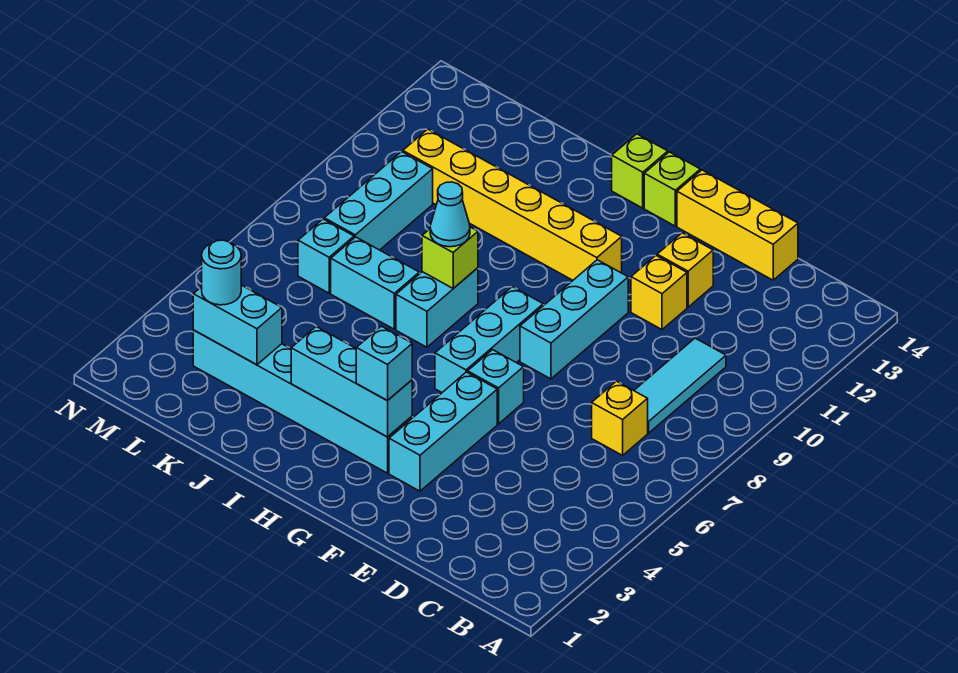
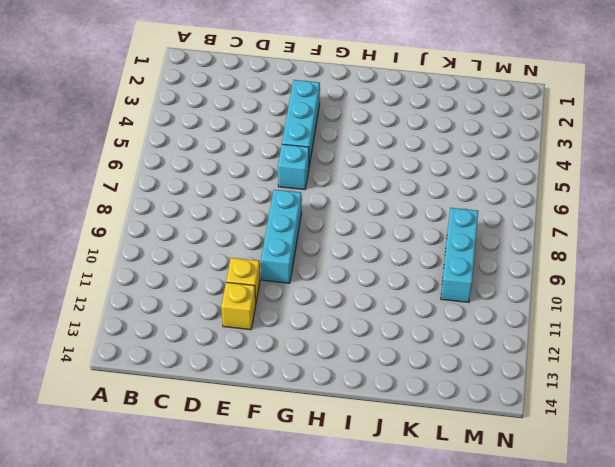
none -> yellow brick C7 level 1
none -> cyan tile C8:C10 level 1
none -> yellow brick D14:F14 level 1

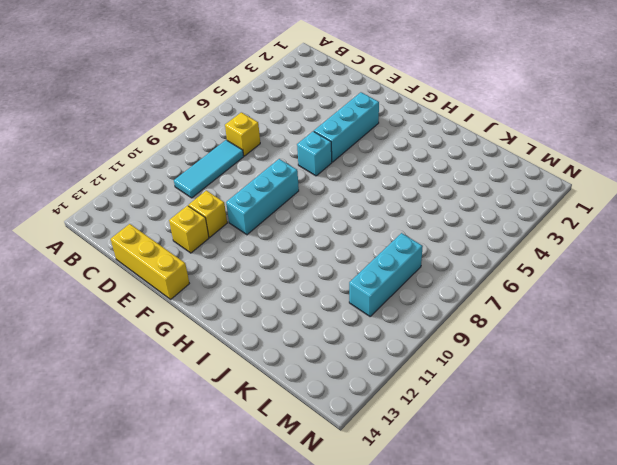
none -> cyan brick G3:L3 level 1
none -> cyan brick G6:G8 level 1
none -> yellow brick G11:L11 level 1

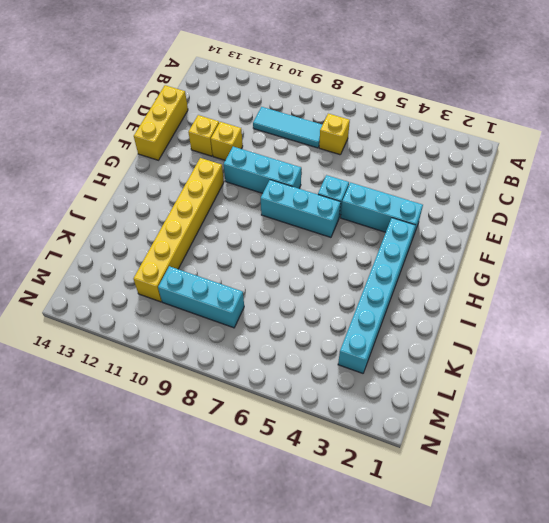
none -> lime brick G14 level 1
none -> lime brick H14 level 1
none -> cyan brick I7:I8 level 1

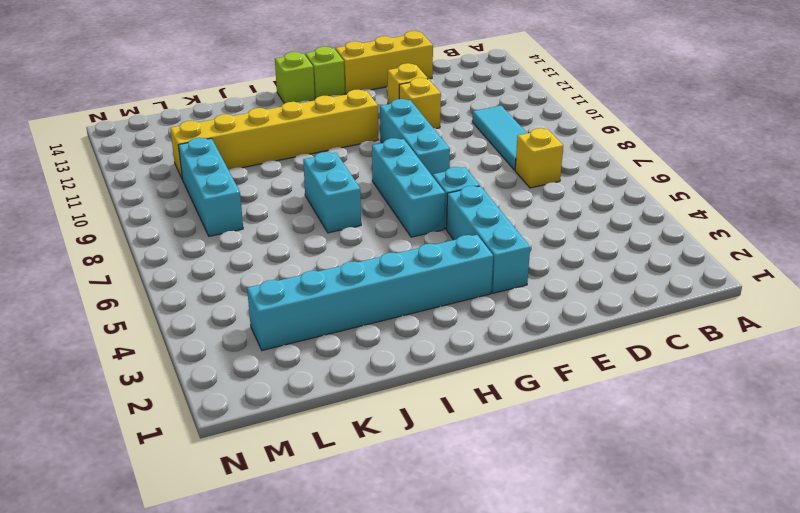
none -> cyan brick J7:K7 level 1
none -> cyan brick L7 level 1
none -> cyan brick G3:I3 level 2

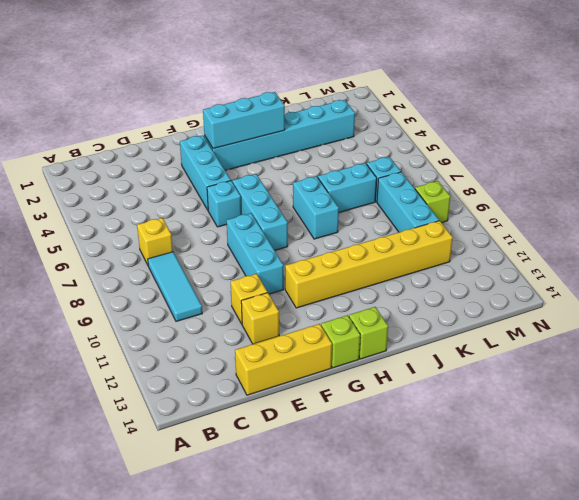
lime brick M9 level 1 -> lime brick I8 level 2
none -> cyan brick K3:L3 level 2
none -> cyan brick G3 level 3
none -> cyan cone I8 level 3

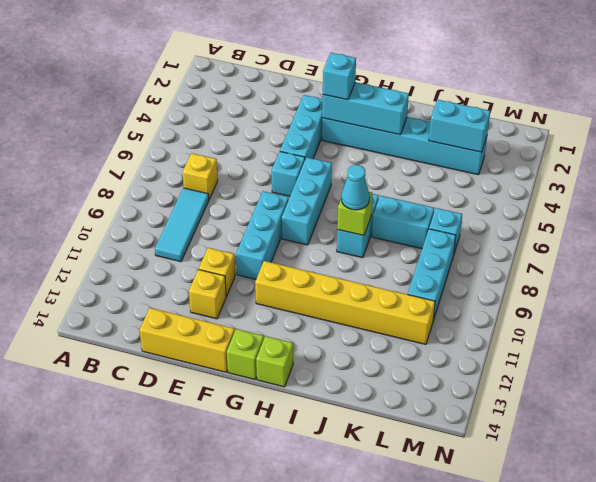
none -> cyan round brick L3 level 3

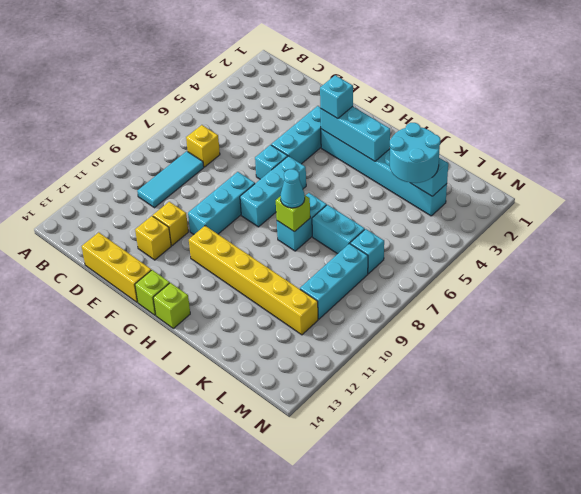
cyan round brick K3:L4 level 3 -> cyan round brick L3 level 3

